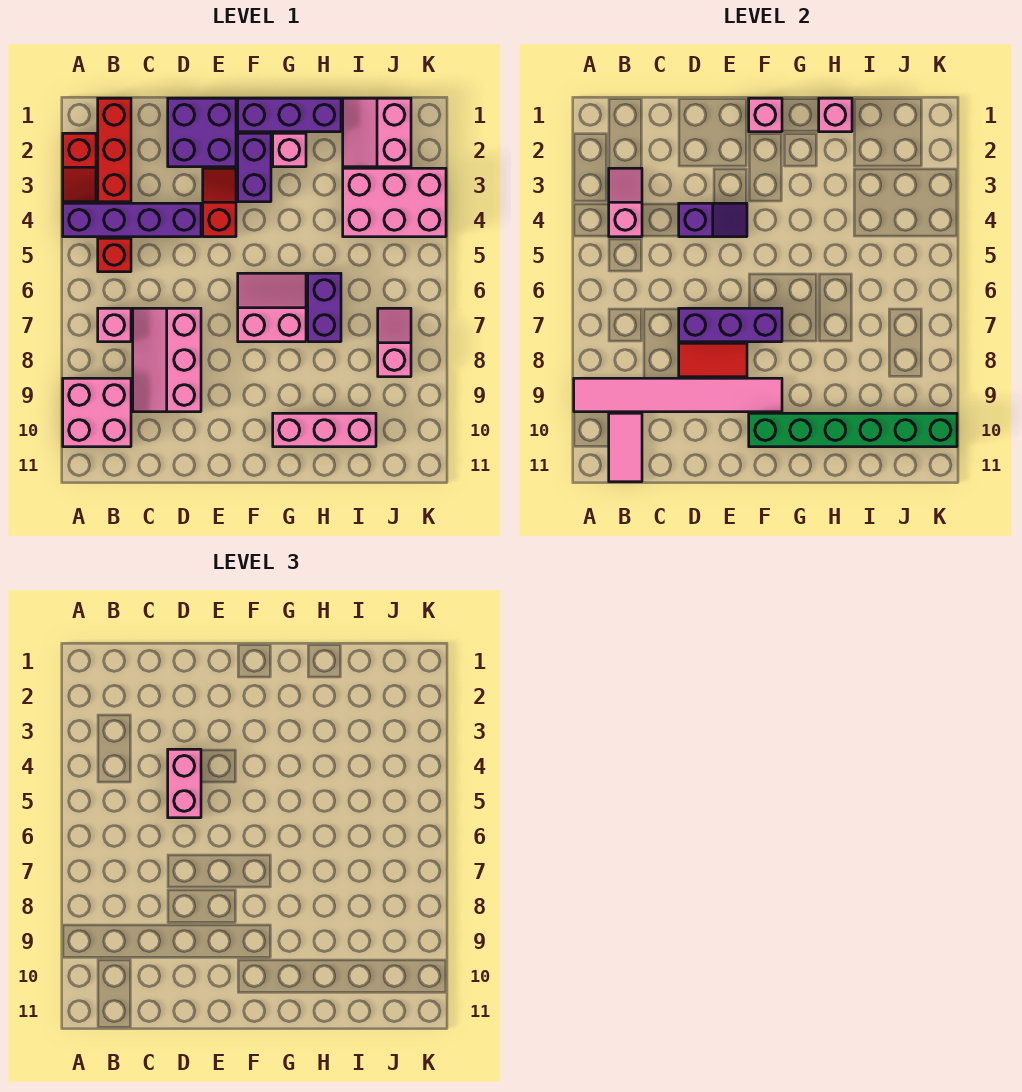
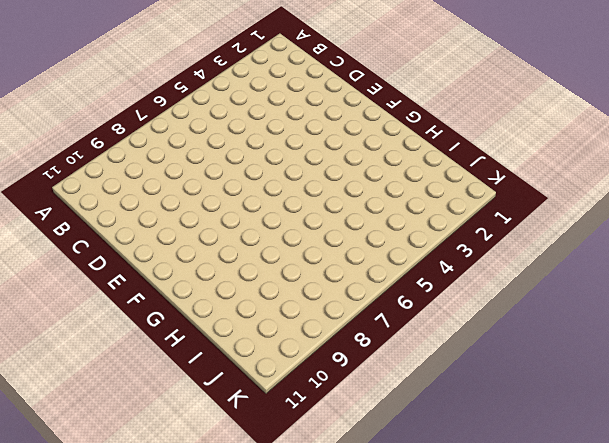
none -> red slope A2:A3 level 1 top 2
none -> purple brick A4:D4 level 1
none -> pink brick A9:B10 level 1

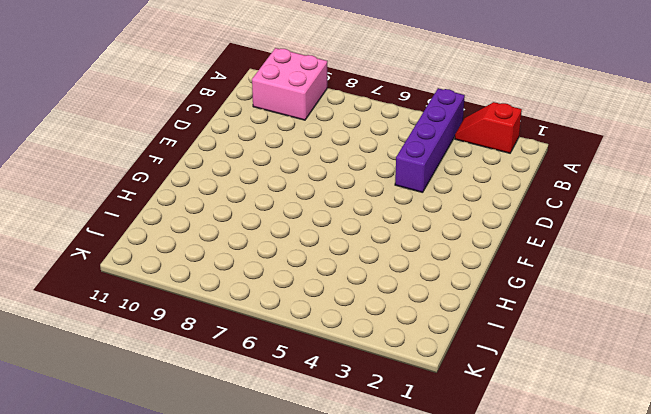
none -> red brick B1:B3 level 1
none -> red brick B5 level 1
none -> pink brick B7 level 1

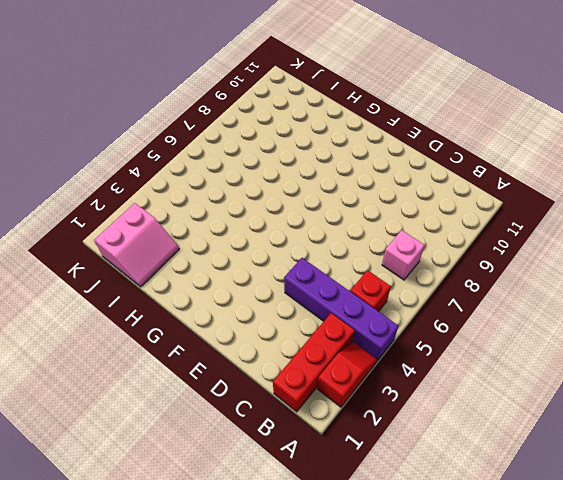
none -> pink brick A9:B10 level 1
none -> pink slope C7:D9 level 1 top D
none -> purple brick D1:E2 level 1

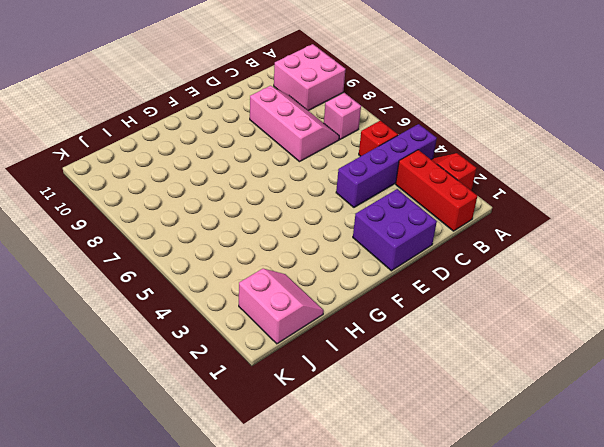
none -> red slope E3:E4 level 1 top 4
none -> purple brick F1:H1 level 1
none -> purple brick F2:F3 level 1

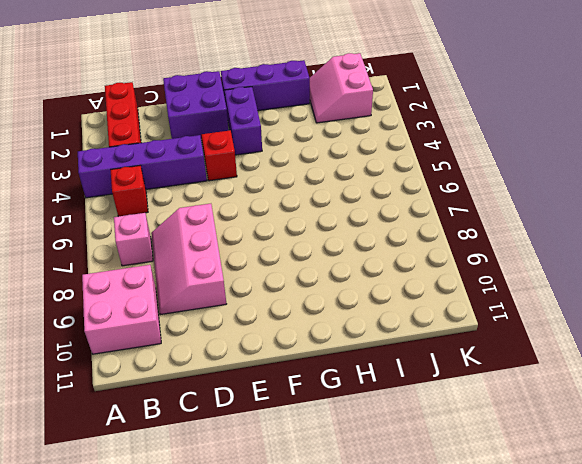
none -> red slope A2:A3 level 1 top 2
none -> pink slope F6:G7 level 1 top 7
none -> pink brick G2 level 1

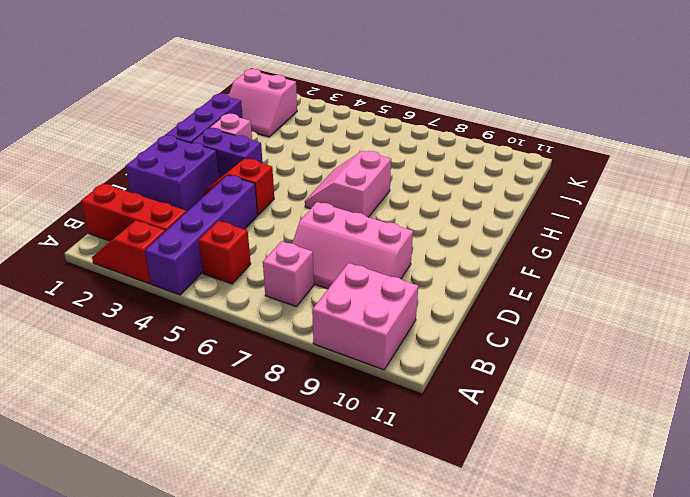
red slope A2:A3 level 1 top 3 -> red slope A2:A3 level 1 top 2
none -> pink brick G10:I10 level 1
none -> purple brick H6:H7 level 1
none -> pink brick I3:K4 level 1

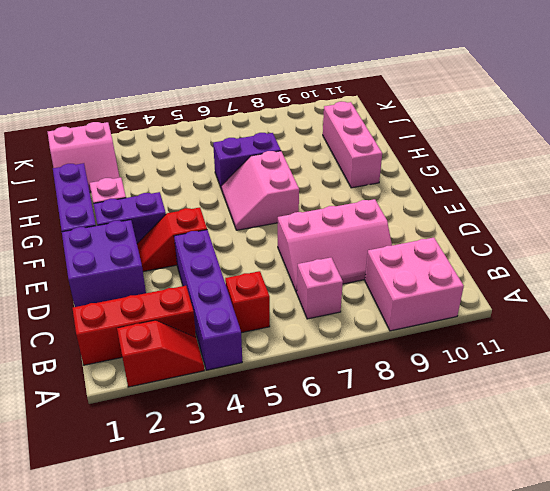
none -> pink brick I3:K4 level 1
none -> pink slope J7:J8 level 1 top 8
none -> pink tile A9:F9 level 2

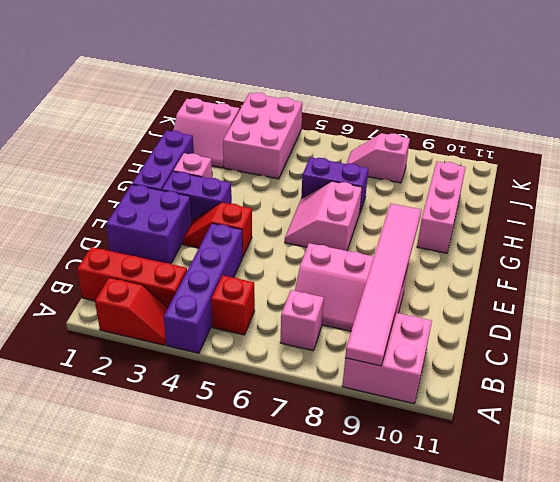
none -> pink slope B3:B4 level 2 top 4
none -> pink tile B10:B11 level 2
none -> purple slope D4:E4 level 2 top D

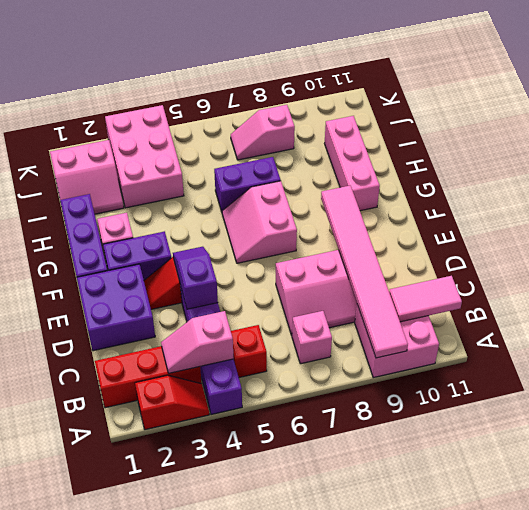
none -> purple brick D7:F7 level 2
none -> red tile D8:E8 level 2
none -> pink brick F1 level 2

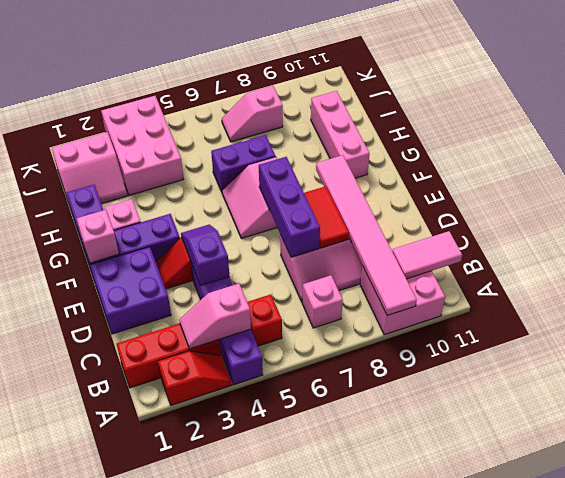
none -> green brick F10:K10 level 2
none -> pink brick H1 level 2
none -> pink brick D4:D5 level 3

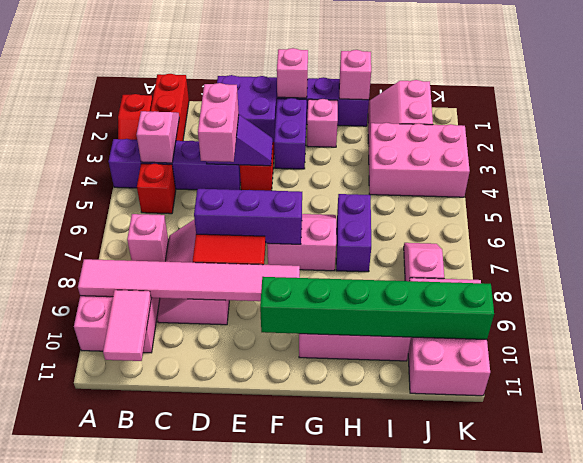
pink brick J9:K11 level 1 -> none

